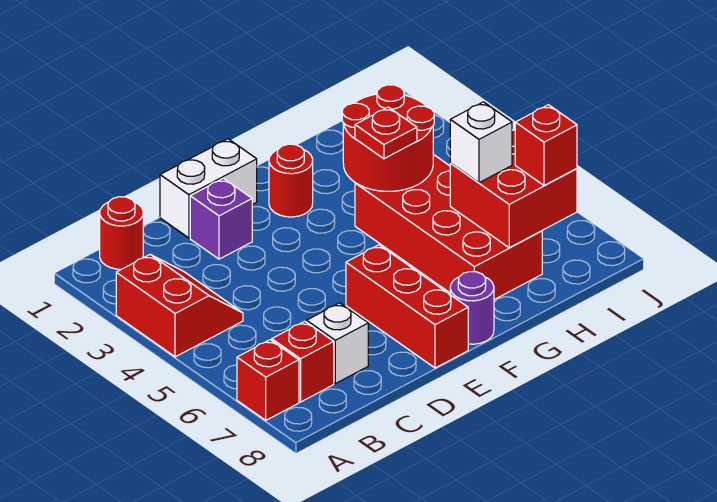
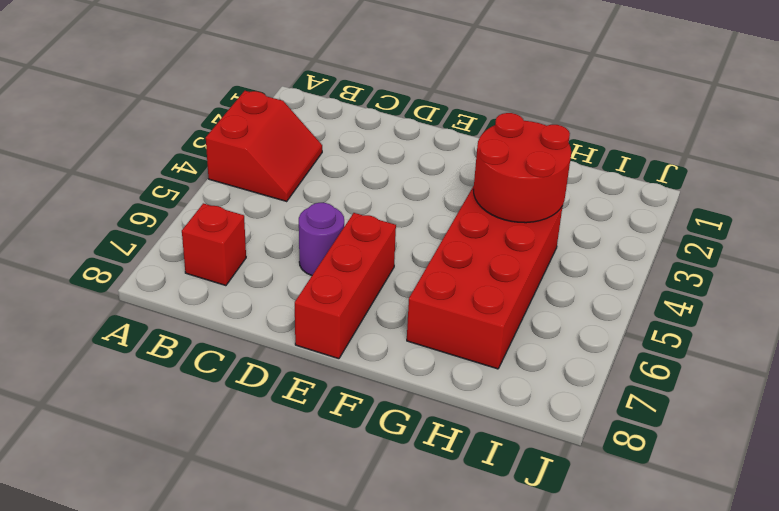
purple round brick D6 level 1 -> purple round brick F8 level 1
none -> red brick A7 level 1
none -> red round brick B1 level 1
none -> white brick C7 level 1

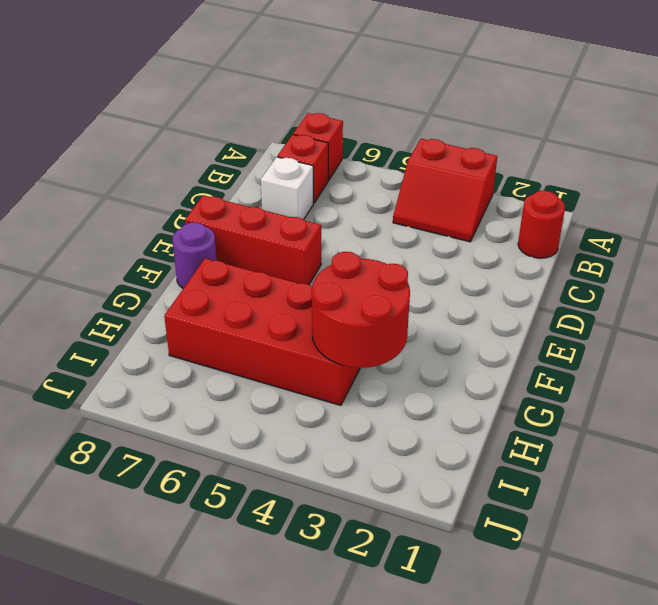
none -> white brick D1:E1 level 1
none -> purple brick D2 level 1
none -> red round brick F2 level 1

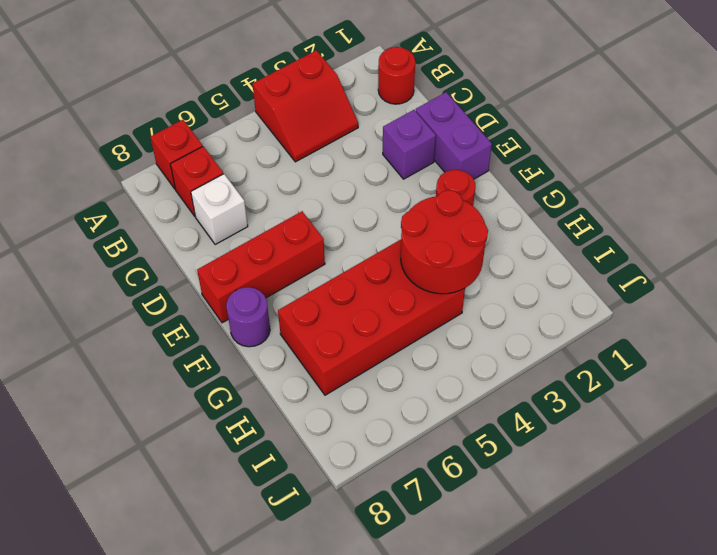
purple brick D1:E1 level 1 -> white brick D1:E1 level 1
none -> red brick H6:I7 level 2
none -> red plate G4 level 3
none -> white brick H6 level 3

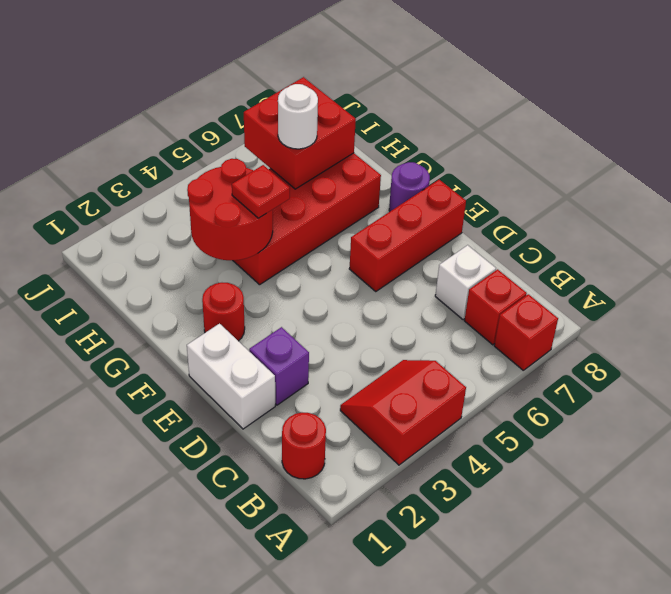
white round brick H6 level 3 -> white brick H6 level 3
none -> red brick I7 level 3

